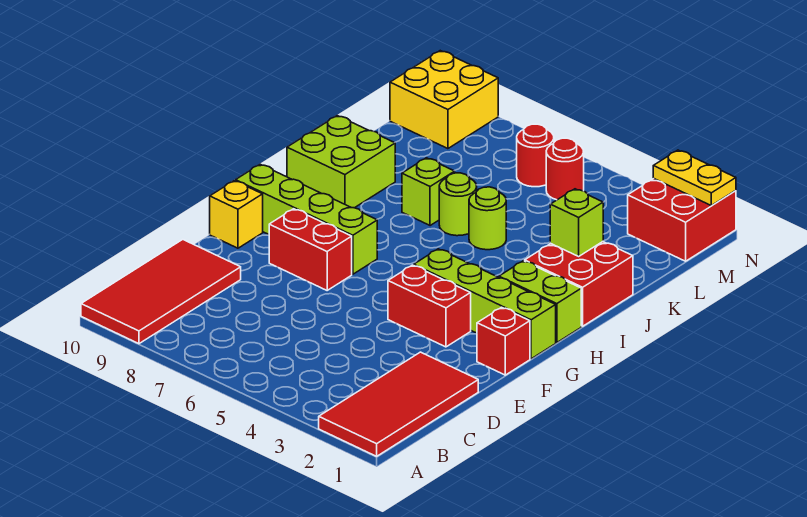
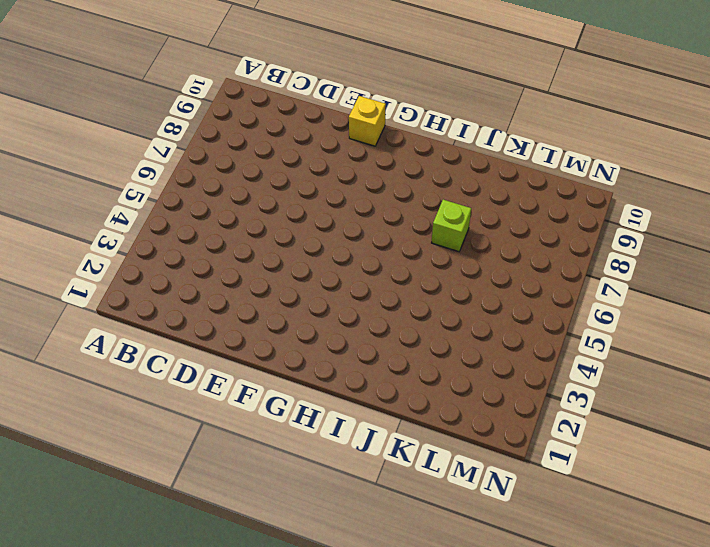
none -> red tile A1:D2 level 1
none -> red tile A9:D10 level 1
none -> red brick F1 level 1

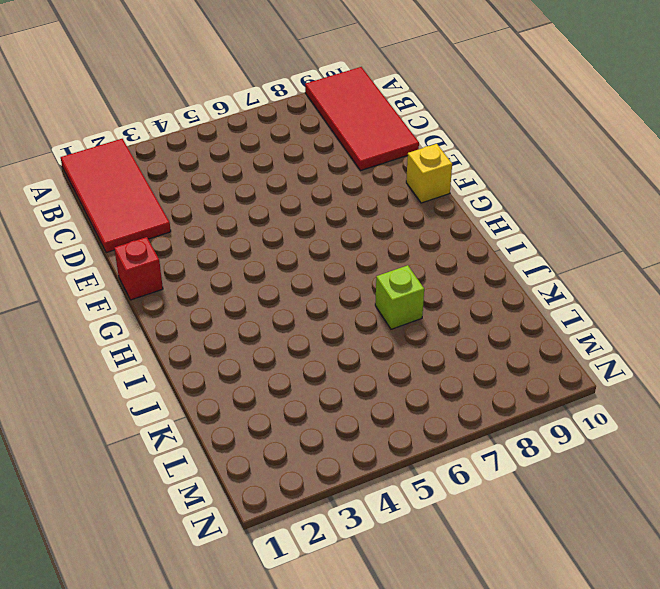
none -> red brick F3:F4 level 1
none -> red brick F7:F8 level 1
none -> lime brick G1:G4 level 1

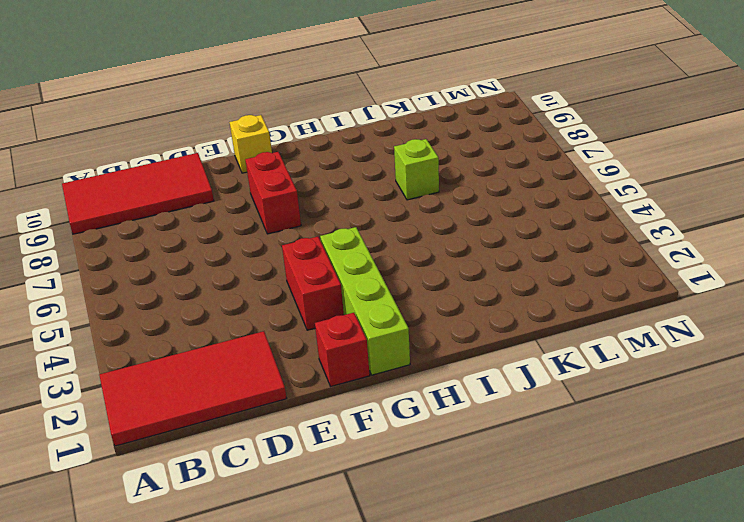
none -> lime brick G7:G10 level 1
none -> lime brick H1:H2 level 1
none -> red brick I1:J2 level 1

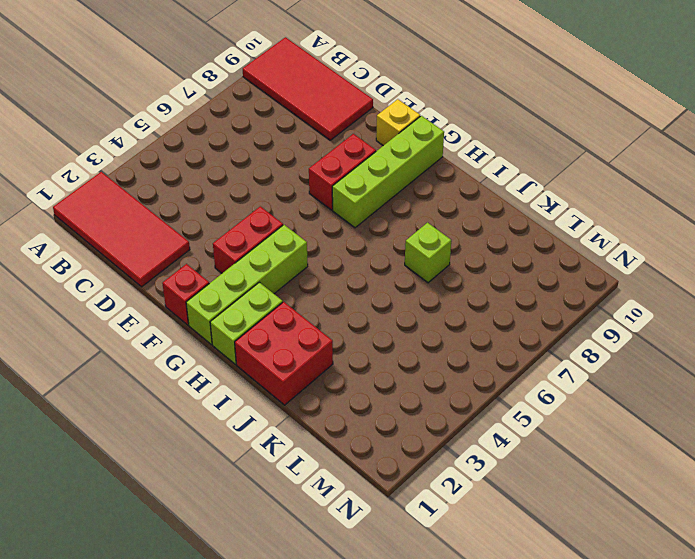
none -> lime brick I9:J10 level 1
none -> lime round brick J5 level 1
none -> lime round brick J6 level 1

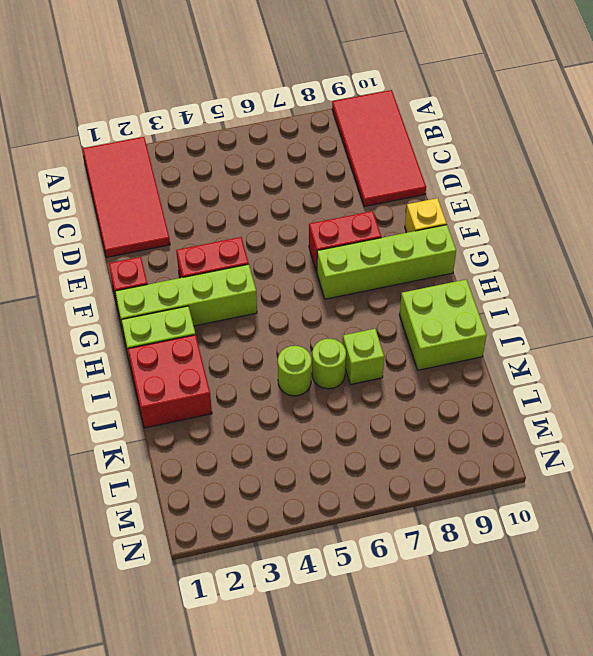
none -> red brick M1:N2 level 1
none -> red round brick M5 level 1
none -> red round brick M6 level 1

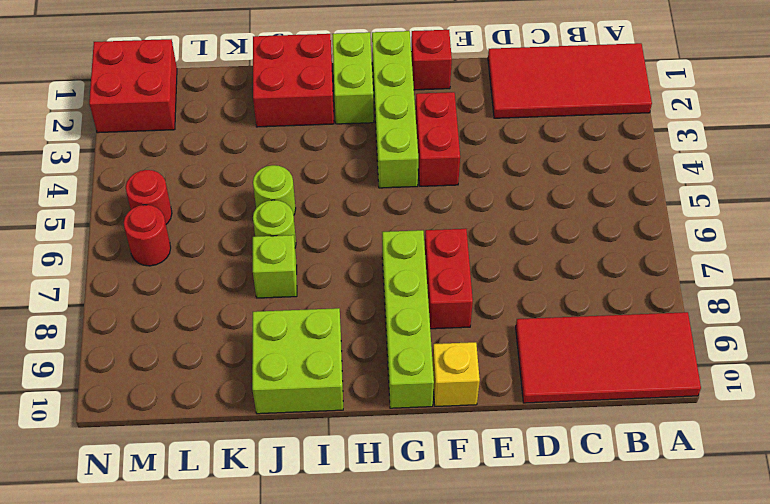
none -> yellow brick M9:N10 level 1
none -> lime brick J2 level 2
none -> yellow plate N1:N2 level 2

